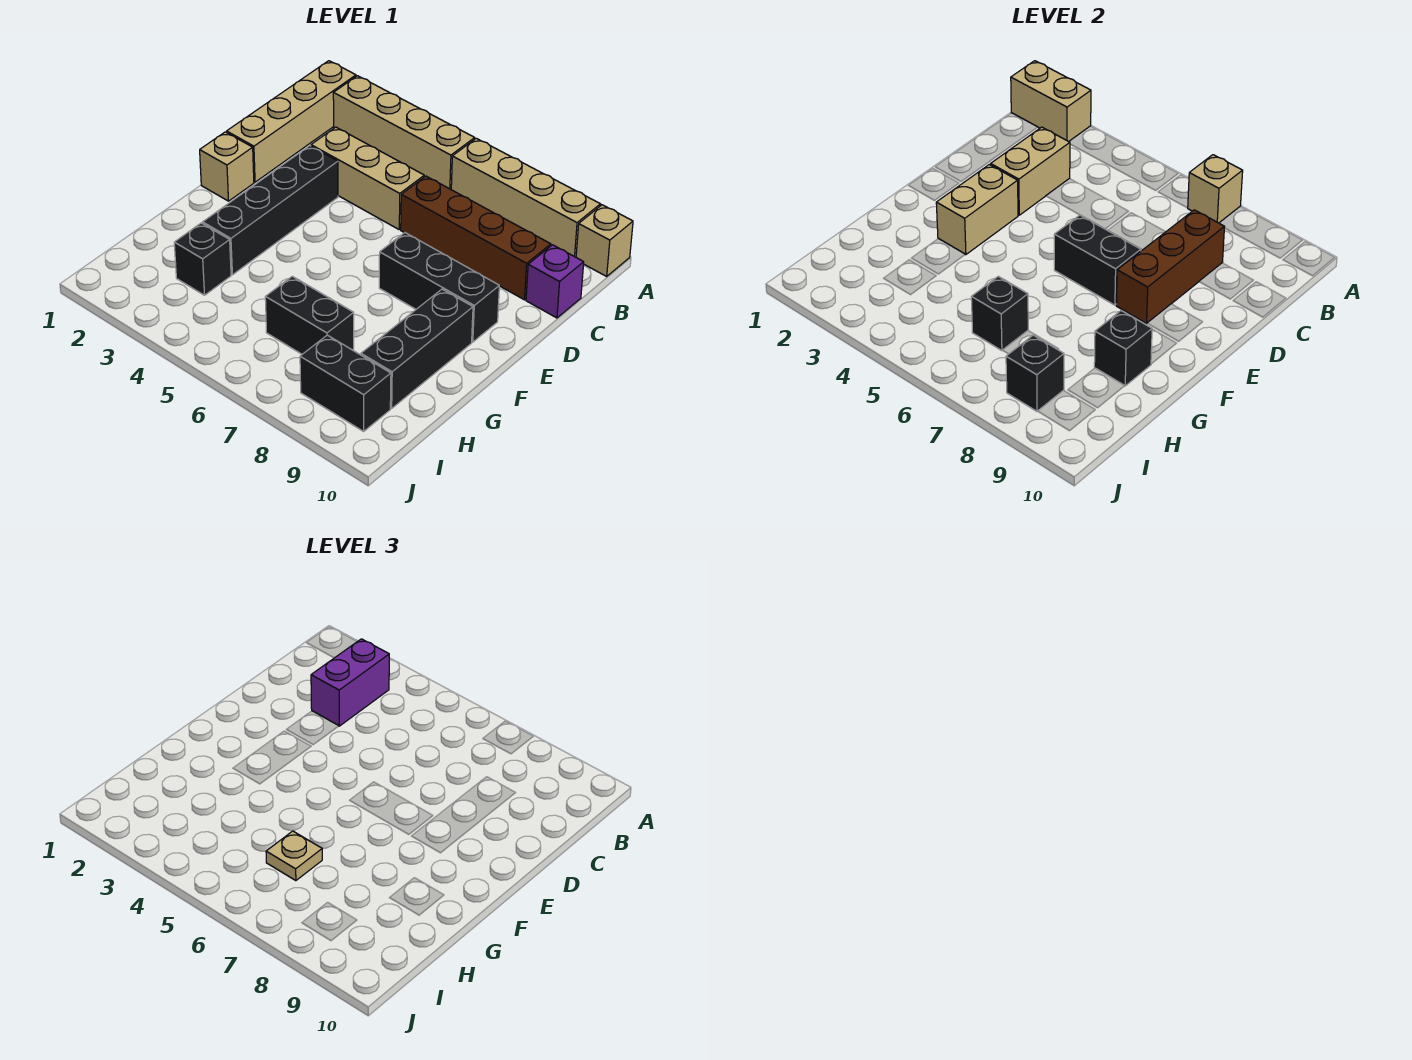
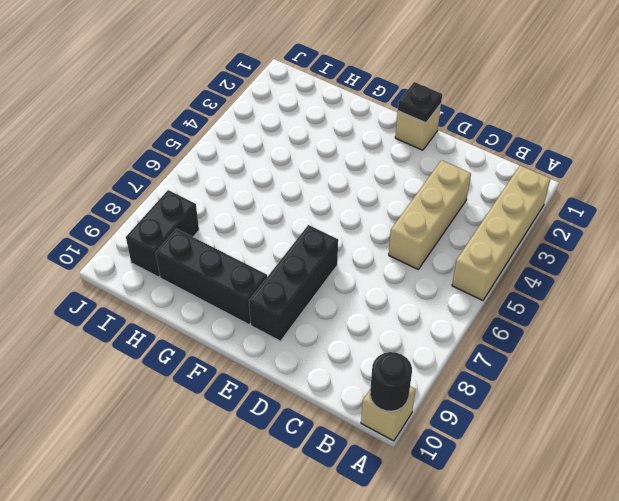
black round brick A10 level 2 -> none
black plate E1 level 2 -> none
none -> tan brick A1:D1 level 1
none -> tan brick A6:A9 level 1
none -> brown brick C6:C9 level 1

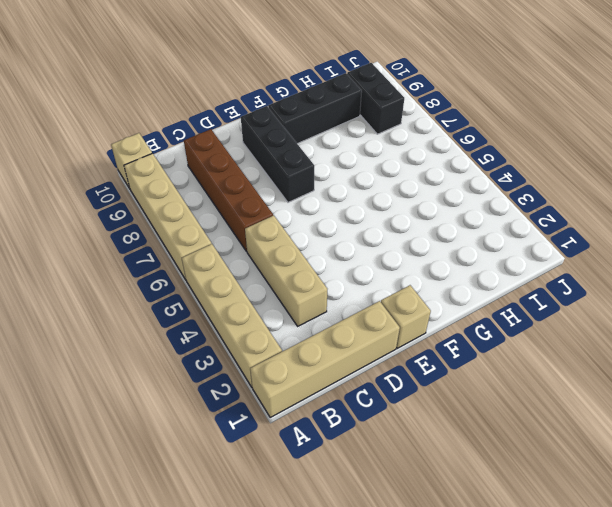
none -> purple brick C10 level 1
none -> black brick D3:G3 level 1
none -> black brick H3 level 1

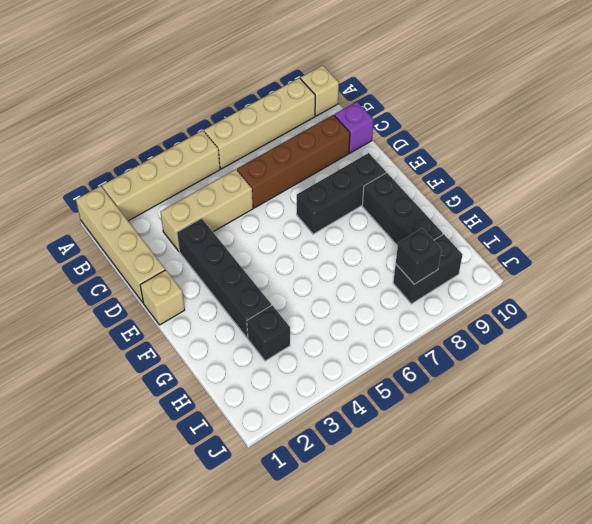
none -> black brick H6:H7 level 1
none -> tan brick A1:A2 level 2
none -> tan brick A7 level 2

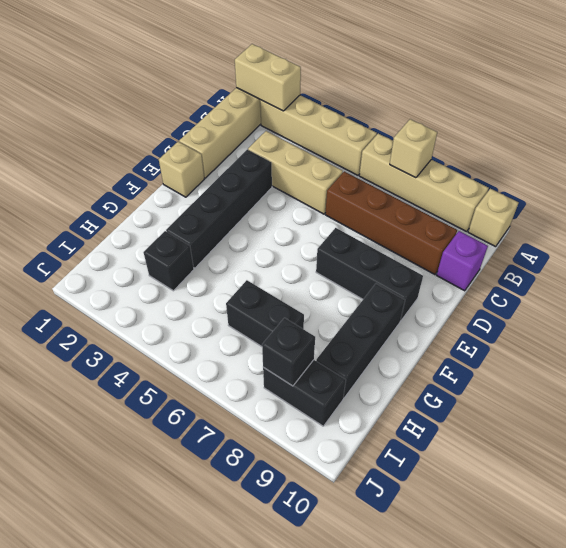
none -> tan brick C3:D3 level 2
none -> brown brick C8:E8 level 2
none -> tan brick E3:F3 level 2

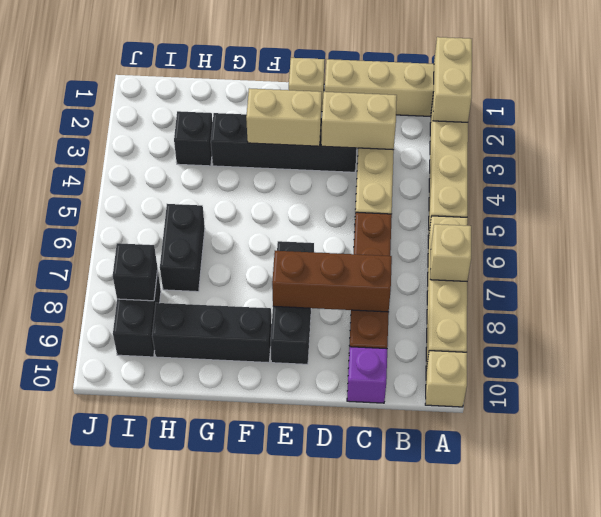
none -> black brick E6:E7 level 2
none -> black brick G9 level 2
none -> black brick H6 level 2

